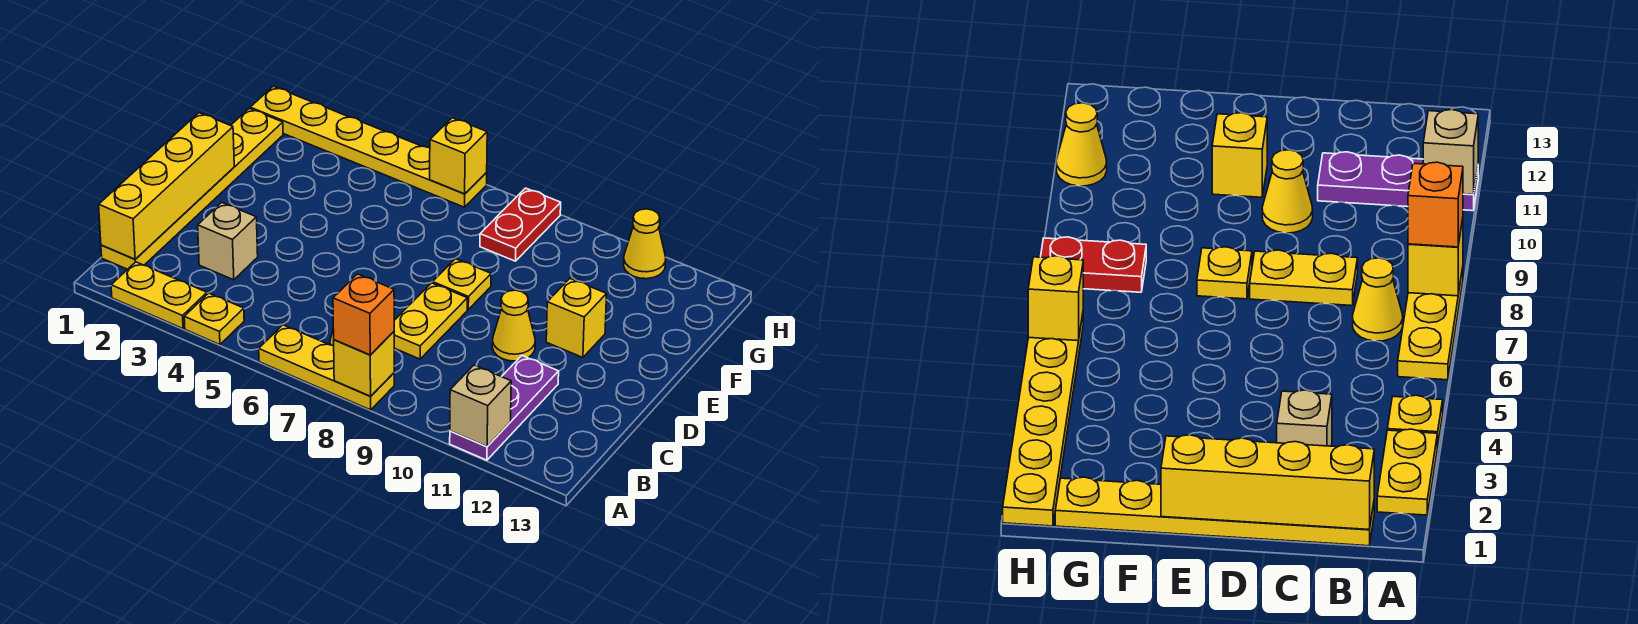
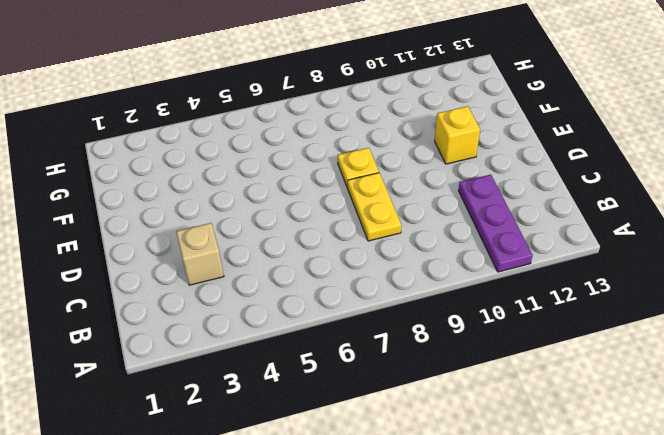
none -> yellow plate A2:A3 level 1
none -> yellow plate A4 level 1
none -> yellow plate A6:A8 level 1

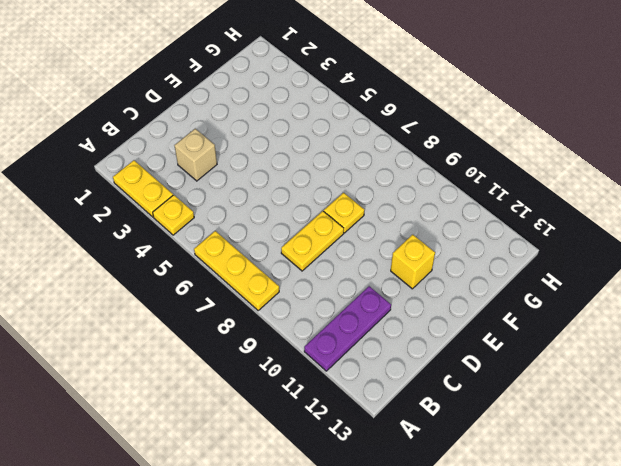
none -> yellow plate B1:G1 level 1
none -> yellow cone B7 level 1
none -> yellow cone D10 level 1

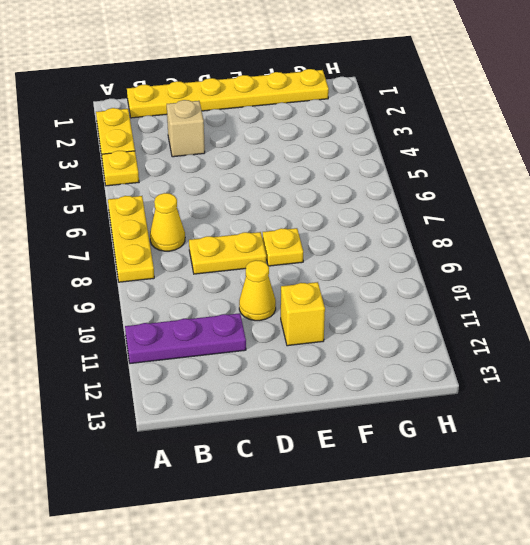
none -> red plate G8:H8 level 1
none -> yellow plate H1:H6 level 1
none -> yellow cone H11 level 1

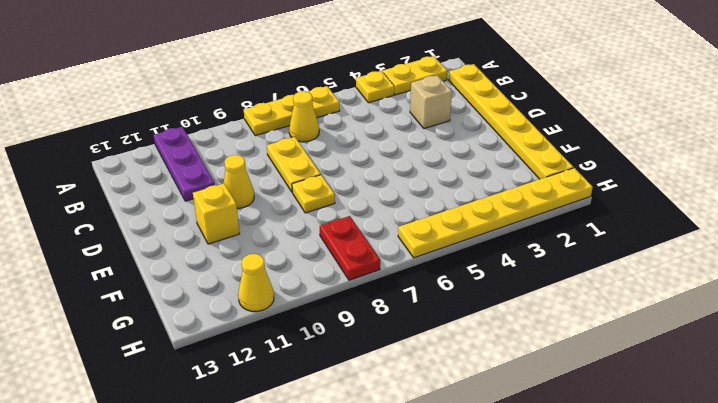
none -> yellow brick A8 level 2
none -> tan brick A11 level 2
none -> yellow brick B1:E1 level 2

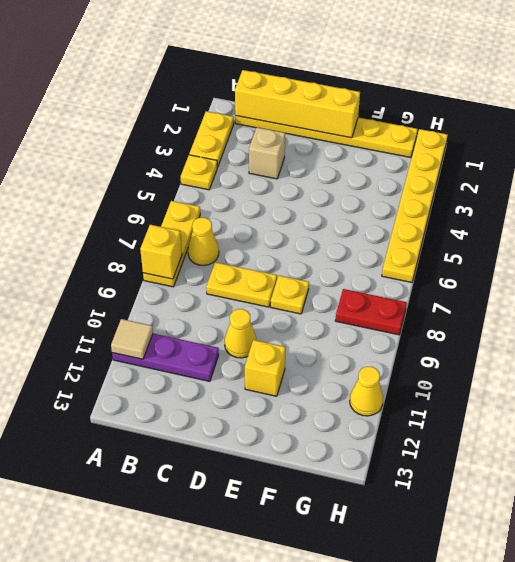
tan tile A11 level 2 -> tan brick A11 level 2
none -> yellow brick H6 level 2
none -> orange brick A8 level 3

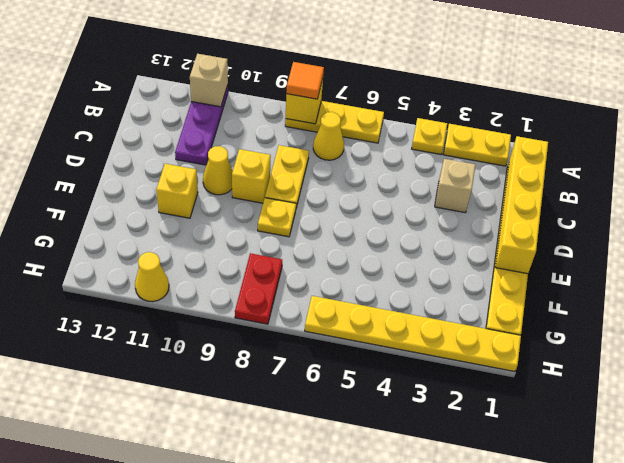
orange tile A8 level 3 -> orange brick A8 level 3
yellow brick D9 level 1 -> yellow brick H6 level 2

